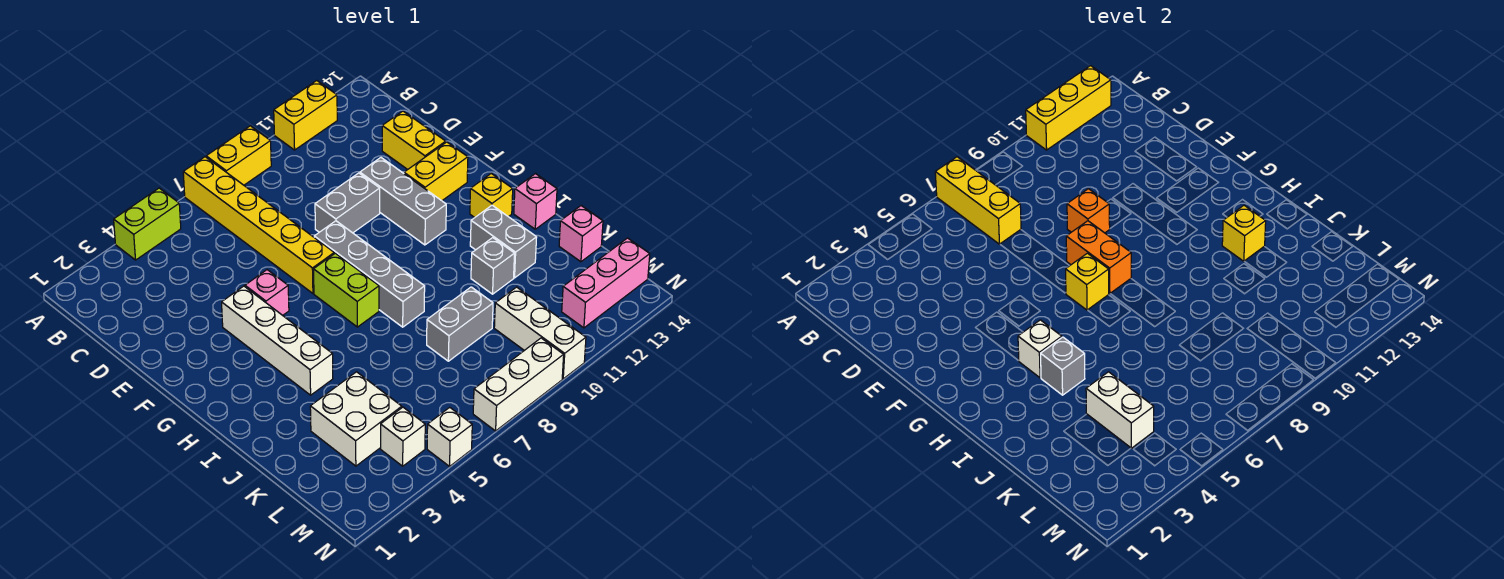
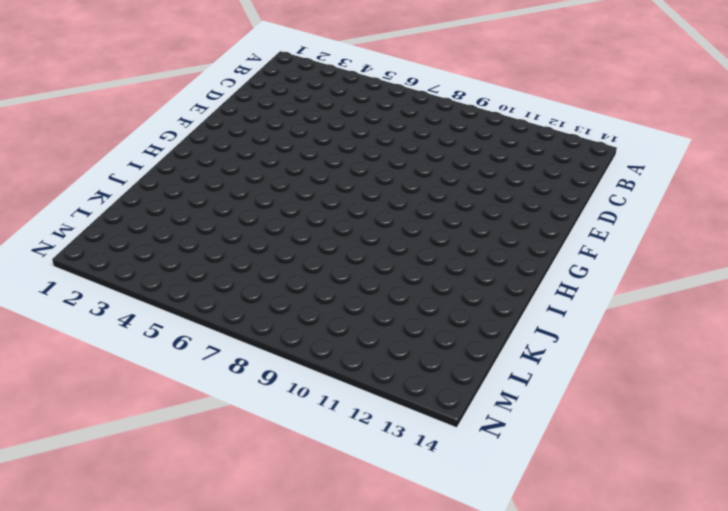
none -> lime brick A4:A5 level 1
none -> yellow brick A7:F7 level 1
none -> yellow brick A8:A9 level 1
none -> yellow brick A11:A12 level 1

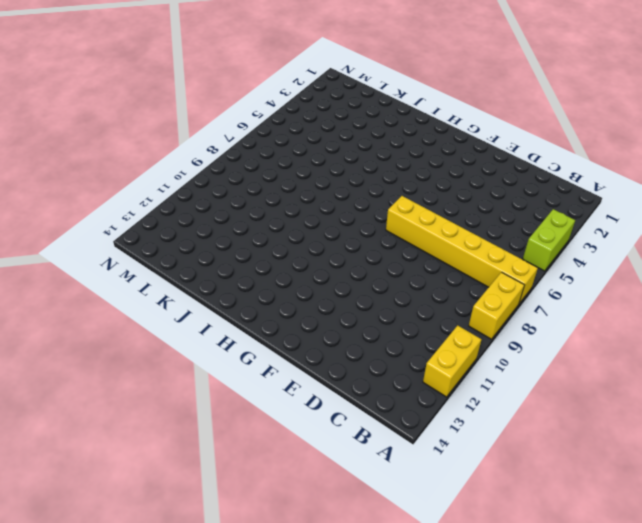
none -> yellow brick D13:E13 level 1
none -> grey brick E9:E10 level 1
none -> grey brick E11:G11 level 1
none -> white brick F4:I4 level 1

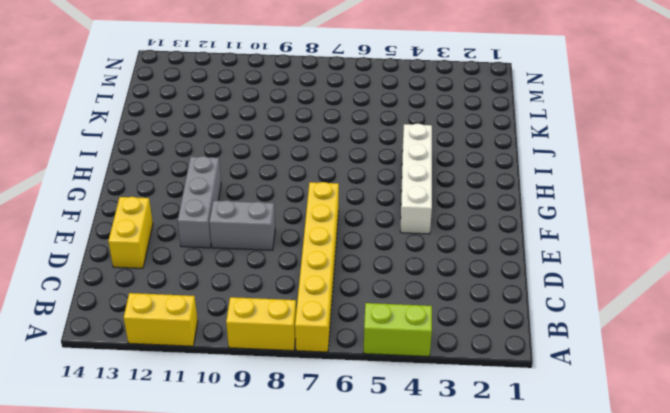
none -> pink brick F5 level 1
none -> grey brick F8:I8 level 1
none -> yellow brick F12:F13 level 1
none -> lime brick G7:H7 level 1

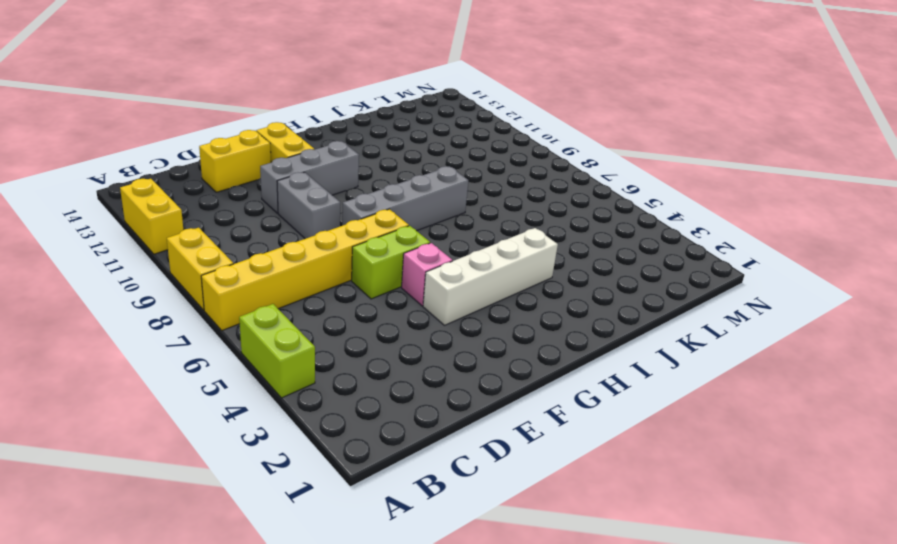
lime brick E6:F6 level 1 -> lime brick G7:H7 level 1
none -> yellow brick H13 level 1
none -> grey brick I12:J12 level 1
none -> pink brick I14 level 1
none -> grey brick J11 level 1

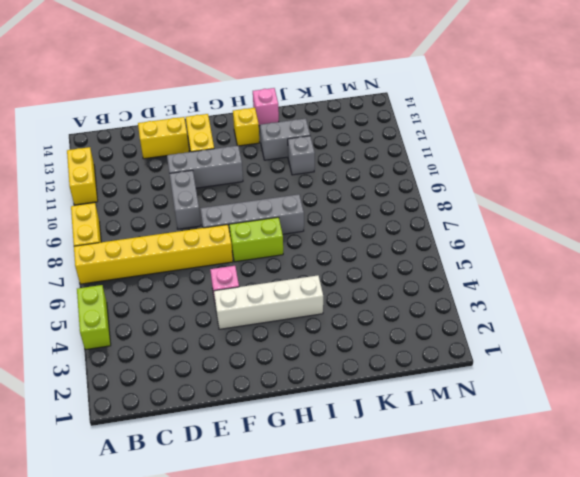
none -> white brick K3:L4 level 1
none -> grey brick K8:K9 level 1
none -> pink brick K14 level 1
none -> white brick L10:N10 level 1

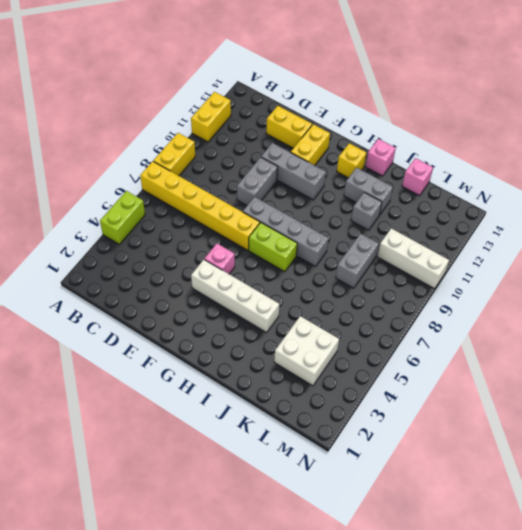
none -> white brick M4 level 1
none -> pink brick M12:M14 level 1
none -> white brick N5 level 1
none -> white brick N7:N9 level 1

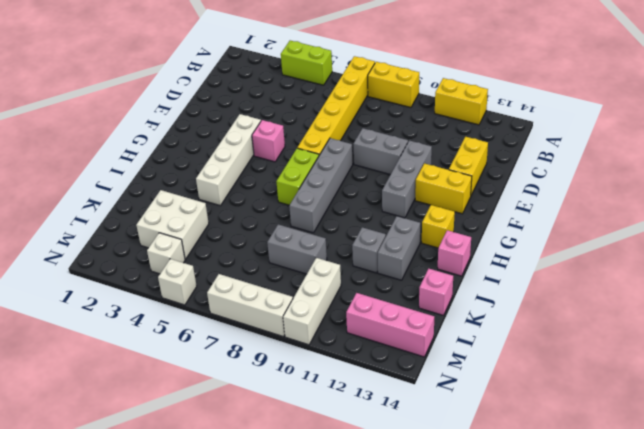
none -> yellow brick A7:C7 level 2
none -> yellow brick A11:A13 level 2
none -> orange brick E9 level 2
none -> orange brick F8:G8 level 2

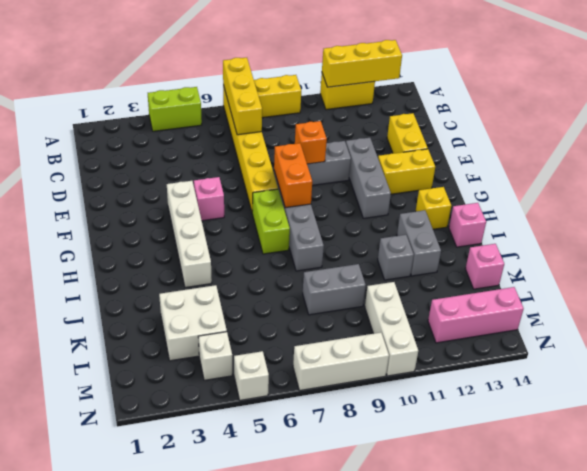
none -> yellow brick G7 level 2
none -> white brick H4 level 2
none -> grey brick I4 level 2
none -> yellow brick I12 level 2

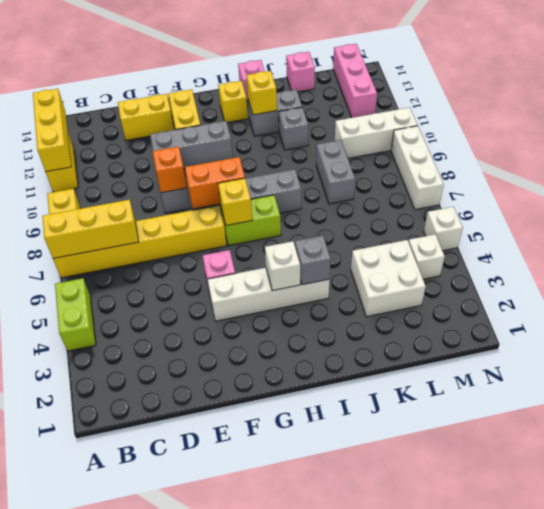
none -> white brick K4:L4 level 2

